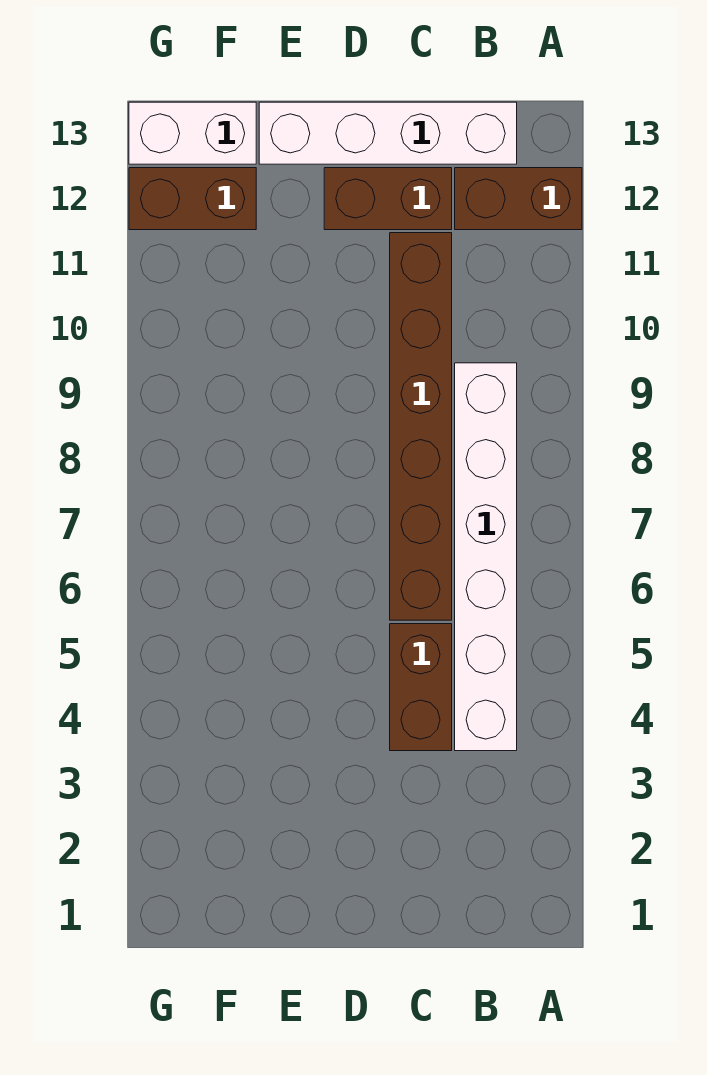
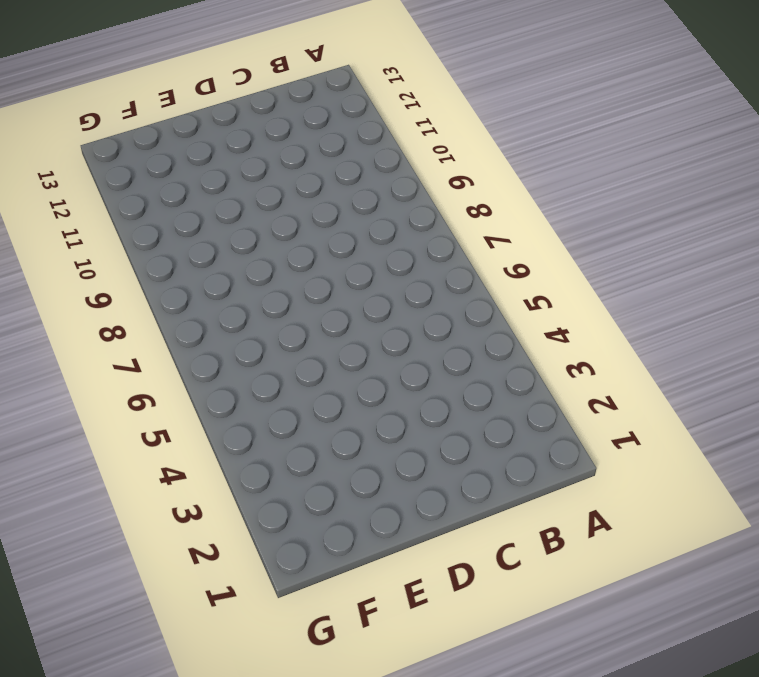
none -> brown brick A12:B12 level 1
none -> white brick B4:B9 level 1

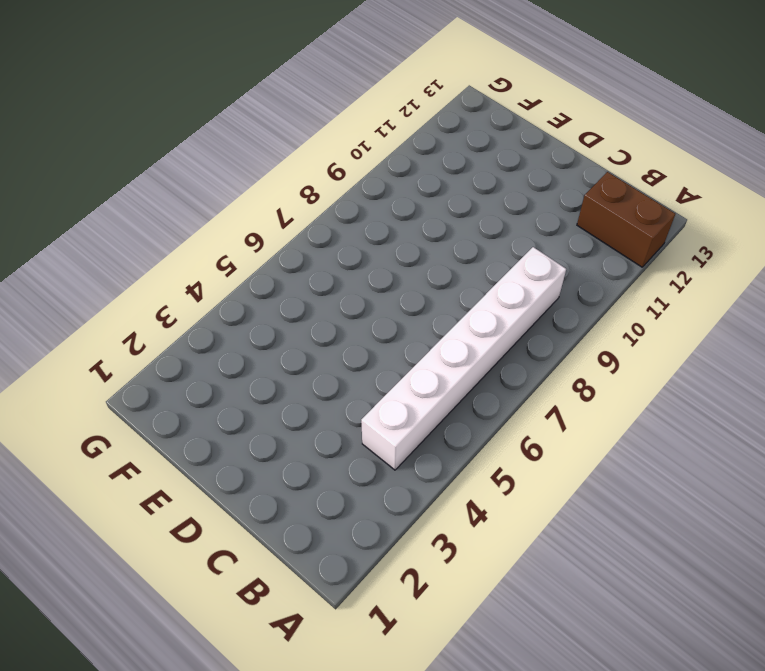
none -> white brick B13:E13 level 1
none -> brown brick C4:C5 level 1

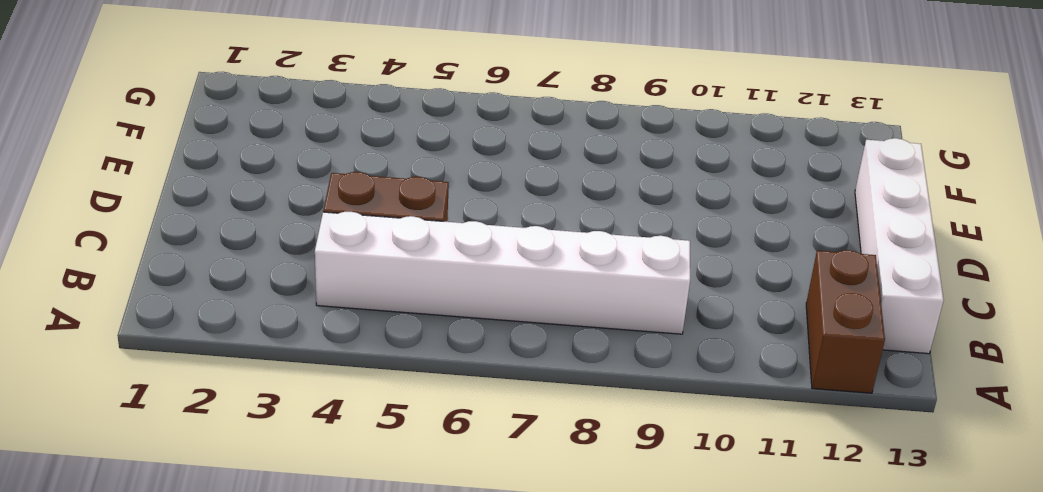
none -> brown brick C6:C11 level 1
none -> brown brick C12:D12 level 1

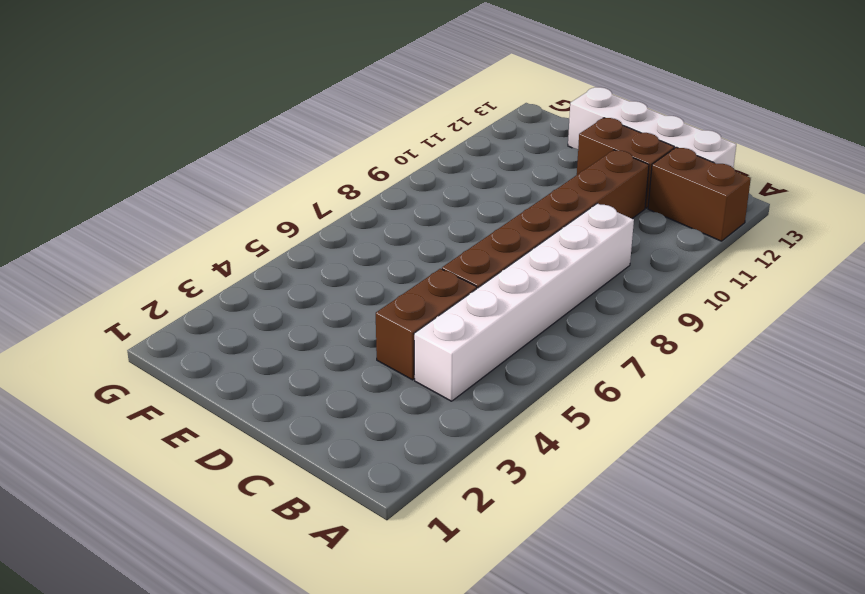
none -> brown brick F12:G12 level 1
none -> white brick F13:G13 level 1

